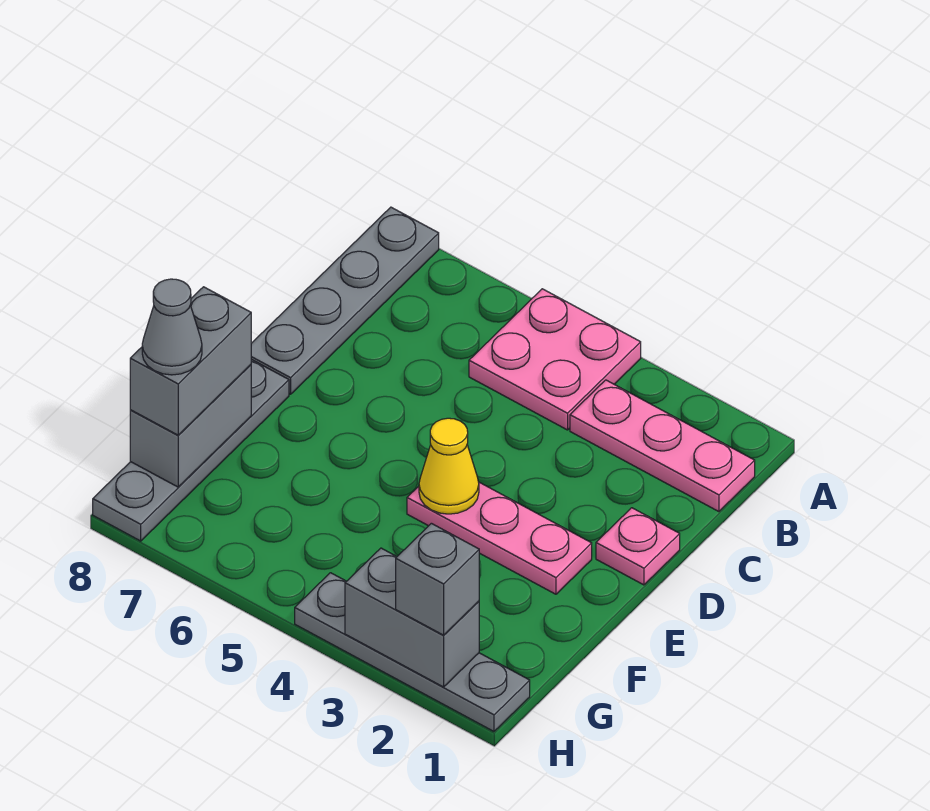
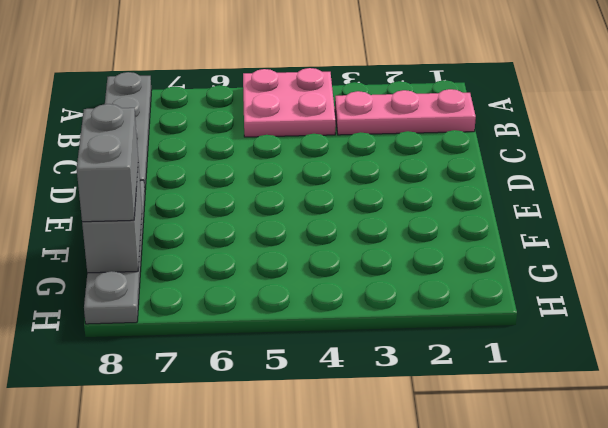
none -> pink plate D1 level 1
none -> pink plate E2:E4 level 1
none -> grey plate H1:H4 level 1

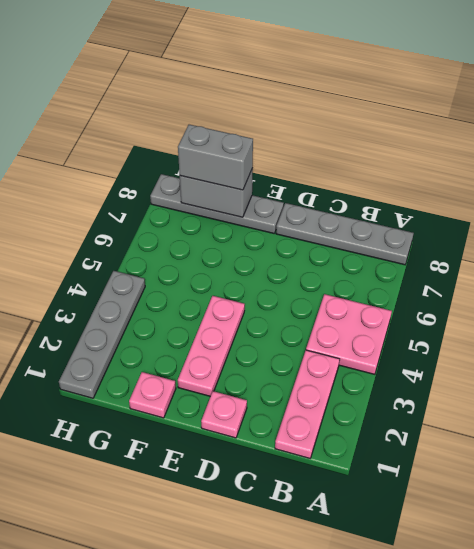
pink plate F1 level 1 -> none
none -> yellow cone E4 level 2
none -> grey brick H2:H3 level 2
none -> grey brick H2 level 3

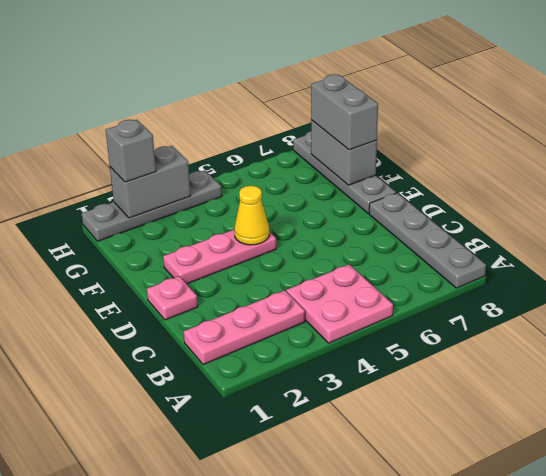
none -> grey cone G8 level 4

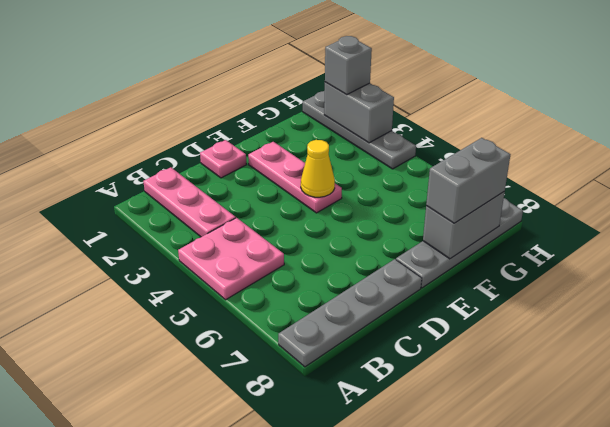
none -> grey cone G8 level 4

